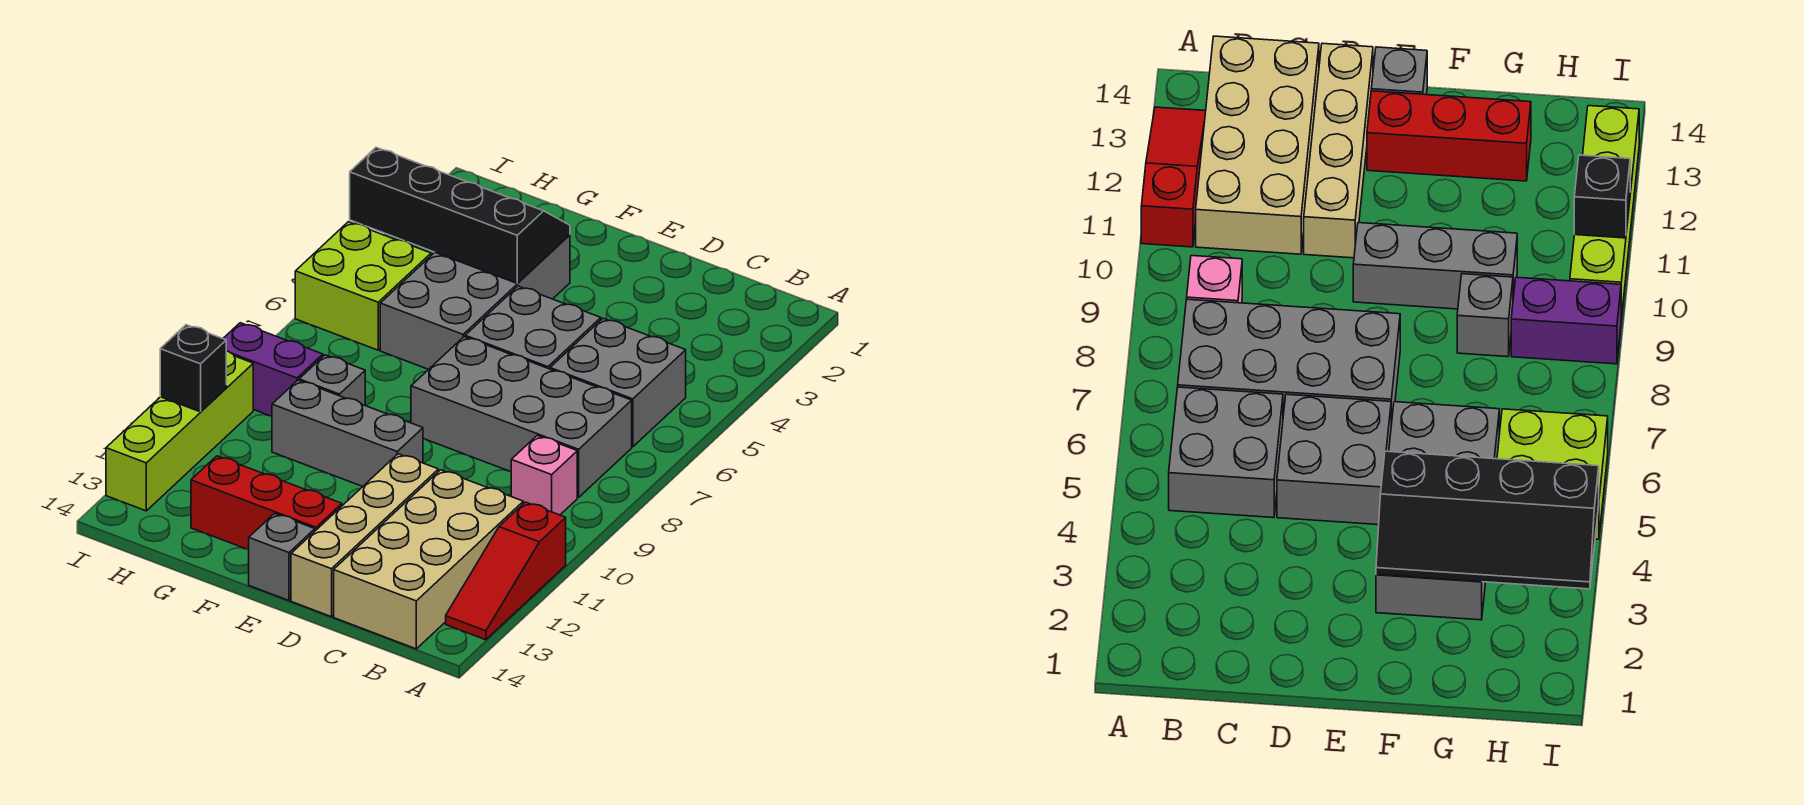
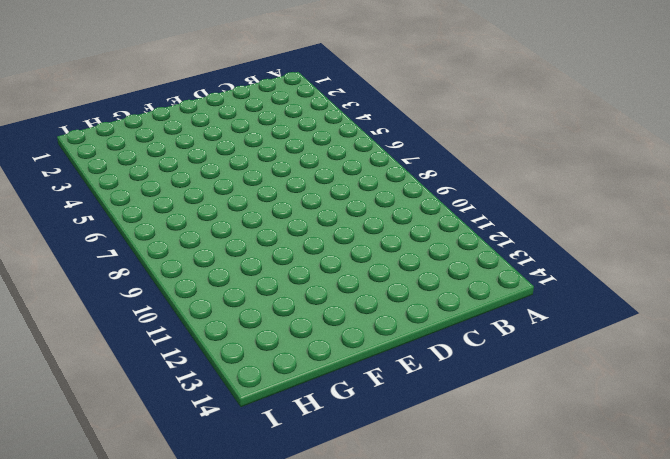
none -> red slope A11:A13 level 1 top 11
none -> grey brick B5:C6 level 1
none -> grey brick B7:E8 level 1

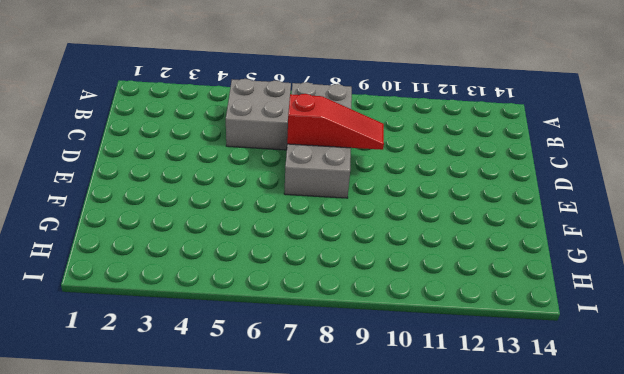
red slope D7:D9 level 2 top 7 -> red slope A11:A13 level 1 top 11
none -> pink brick B9 level 1
none -> tan brick B11:C14 level 1
none -> grey brick D5:E6 level 1

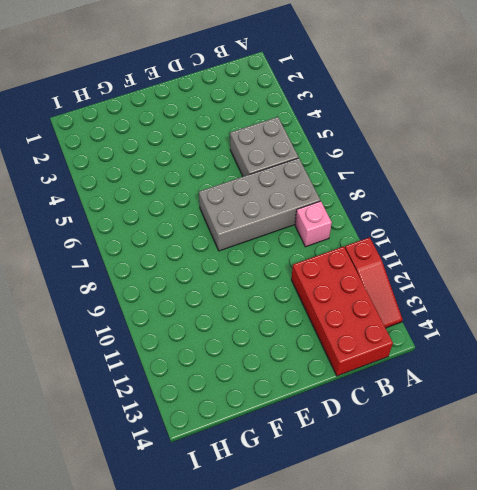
red brick B11:C14 level 1 -> tan brick B11:C14 level 1
none -> grey brick D5:E6 level 1
none -> tan brick D11:D14 level 1
none -> grey brick E10:G10 level 1

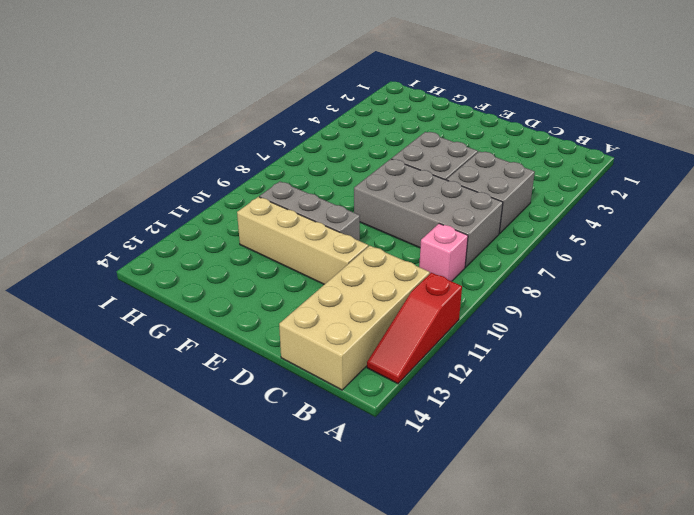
tan brick D11:G11 level 1 -> tan brick D11:D14 level 1
none -> red brick E13:G13 level 1
none -> grey brick E14 level 1
none -> grey brick F3:G6 level 1

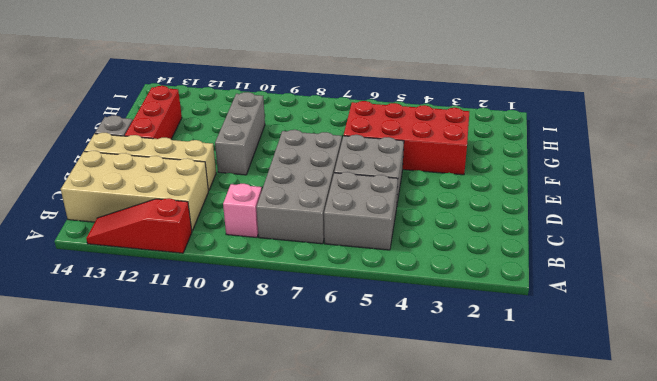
red brick F3:G6 level 1 -> grey brick F3:G6 level 1
none -> grey brick G9 level 1
none -> lime brick H5:I6 level 1
none -> purple brick H9:I9 level 1

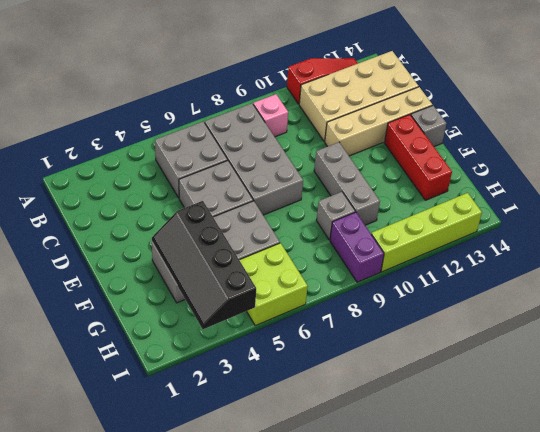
none -> black brick I11 level 2

